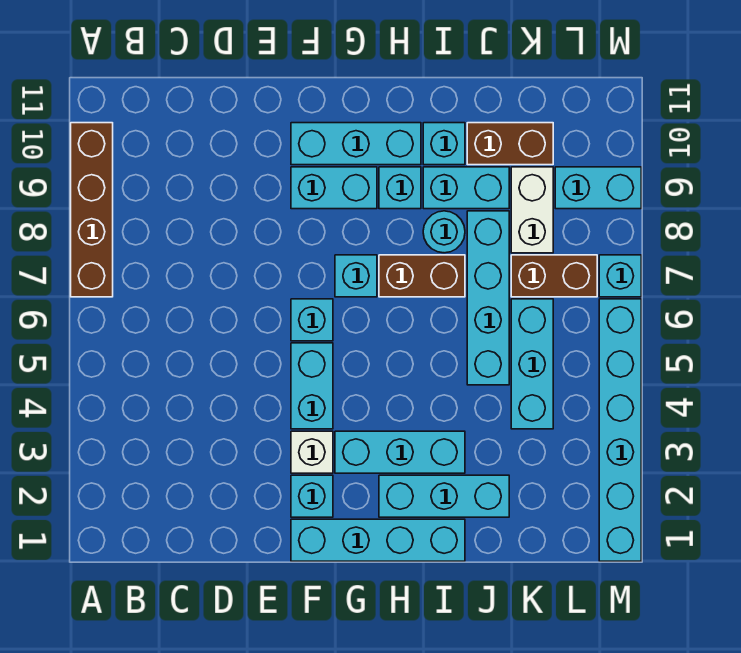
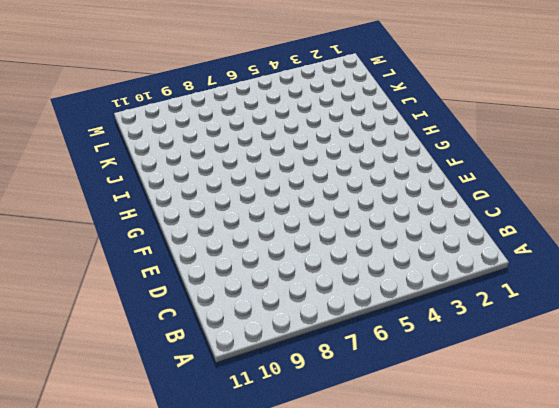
none -> brown brick A7:A10 level 1
none -> cyan brick F1:I1 level 1
none -> cyan brick F2 level 1

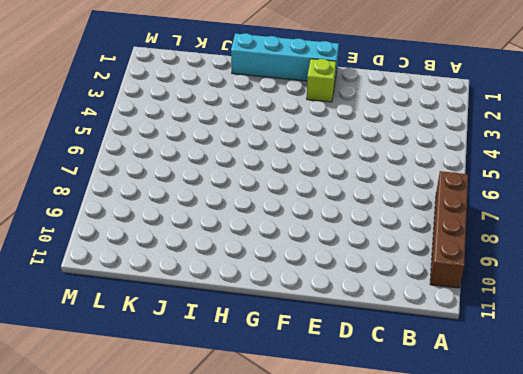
lime brick F2 level 1 -> cyan brick F2 level 1
none -> white brick F3 level 1
none -> cyan brick F4:F5 level 1
none -> cyan brick F6 level 1

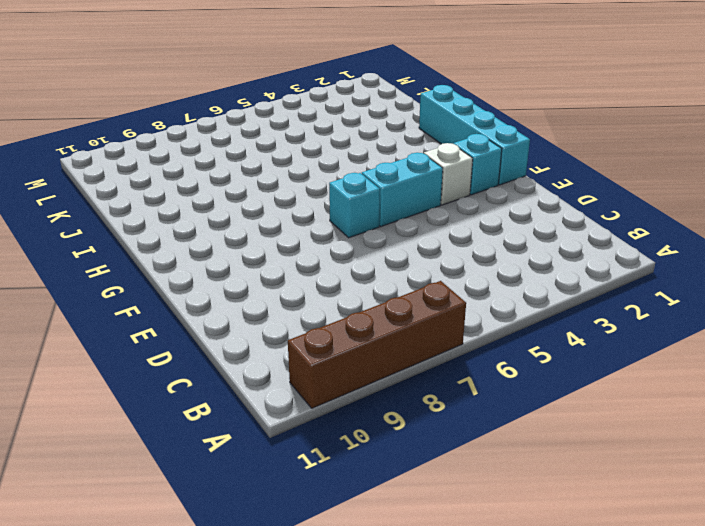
none -> cyan brick F9:G9 level 1
none -> cyan brick F10:H10 level 1
none -> cyan brick G3:I3 level 1

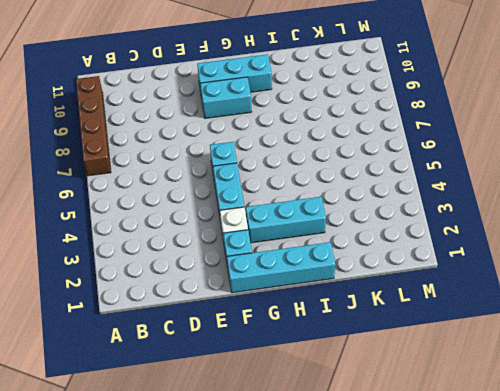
none -> cyan brick G7 level 1
none -> cyan brick H2:J2 level 1
none -> brown brick H7:I7 level 1

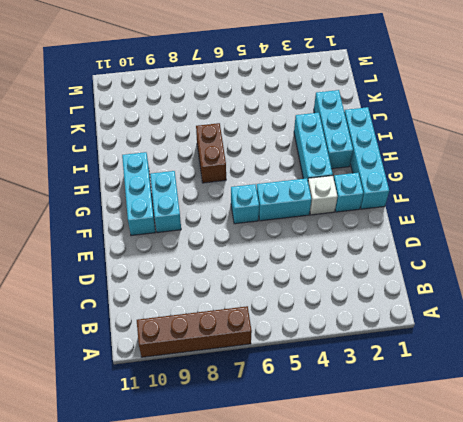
none -> cyan brick G7 level 1
none -> cyan brick H9 level 1
none -> cyan round brick I8 level 1

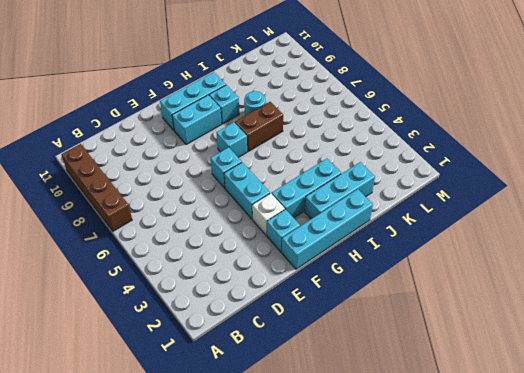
none -> cyan brick I9:J9 level 1
none -> cyan brick I10 level 1
none -> cyan brick J5:J8 level 1

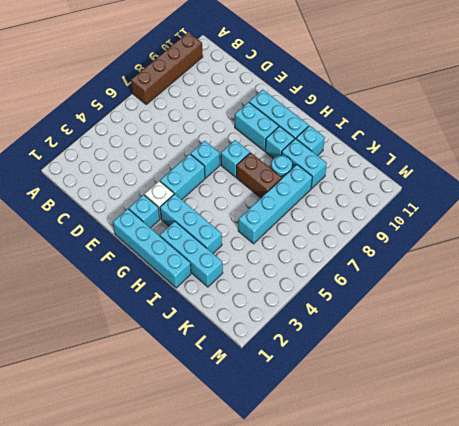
none -> brown brick J10:K10 level 1
none -> cyan brick K4:K6 level 1
none -> brown brick K7:L7 level 1

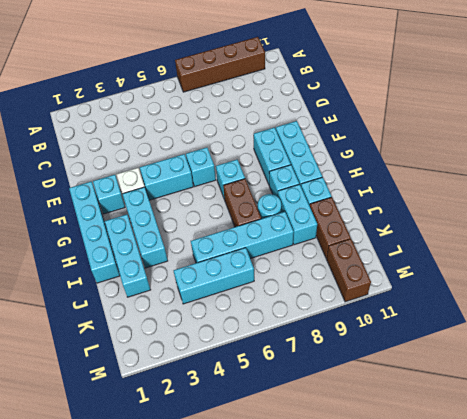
brown brick L10:M10 level 1 -> brown brick K7:L7 level 1
none -> white brick K8:K9 level 1
none -> cyan brick L9:M9 level 1
none -> cyan brick M1:M6 level 1

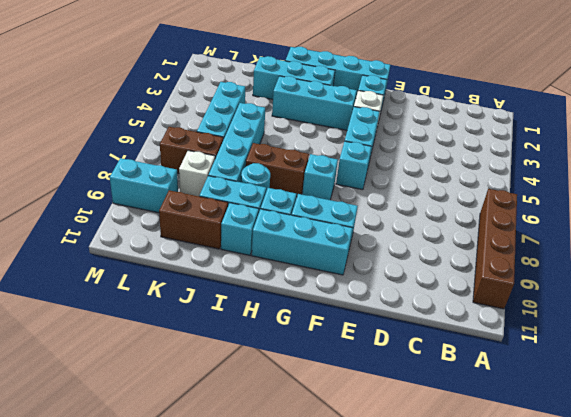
white brick K8 level 1 -> white brick K8:K9 level 1
none -> cyan brick M1:M6 level 1
none -> cyan brick M7 level 1

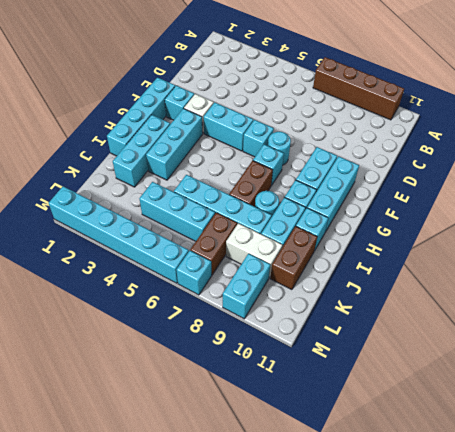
cyan round brick F7 level 1 -> none

